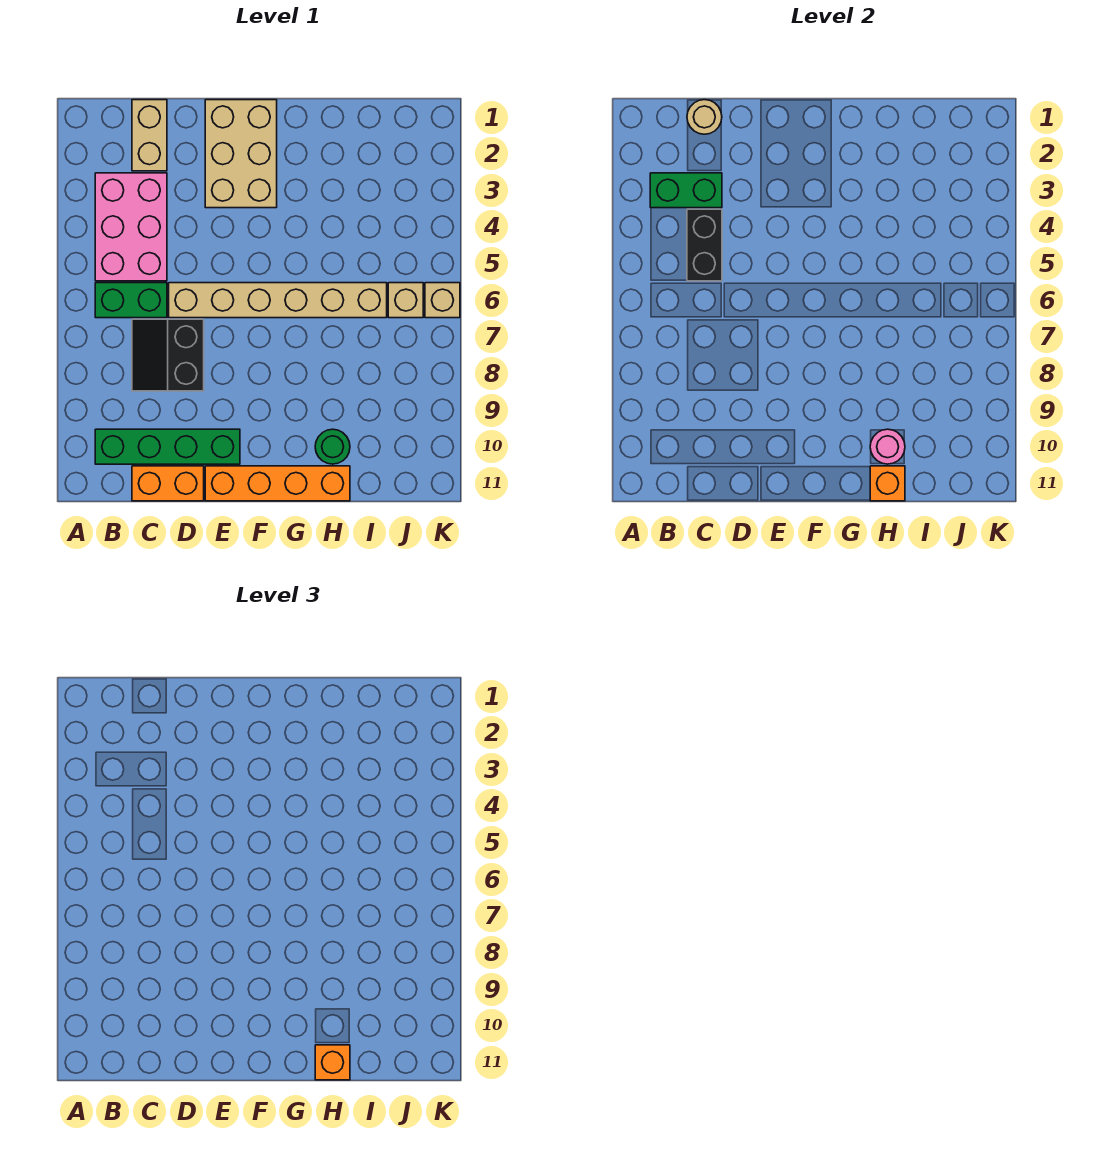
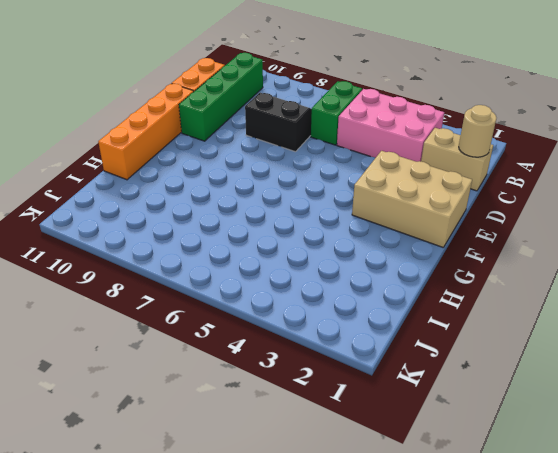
none -> tan brick D6:I6 level 1
none -> green round brick H10 level 1
none -> tan brick J6 level 1

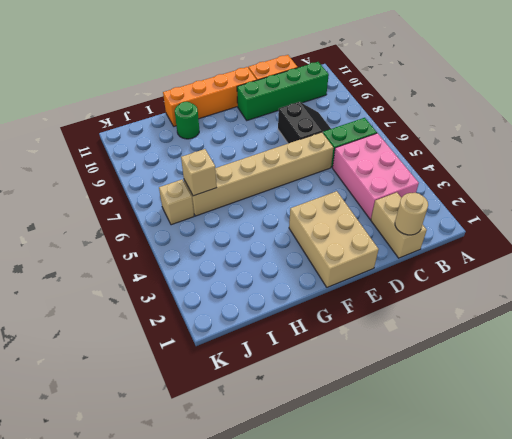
tan brick I6 level 2 -> tan brick K6 level 1
none -> green brick B3:C3 level 2
none -> black brick C4:C5 level 2
none -> pink round brick H10 level 2

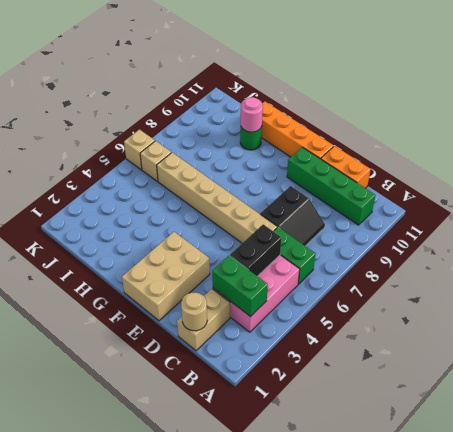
none -> orange brick H11 level 2
none -> orange brick H11 level 3

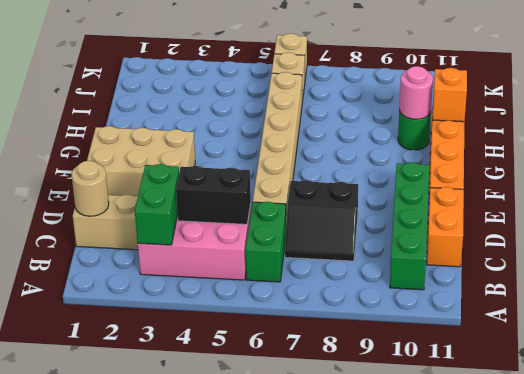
none -> orange brick H11 level 3

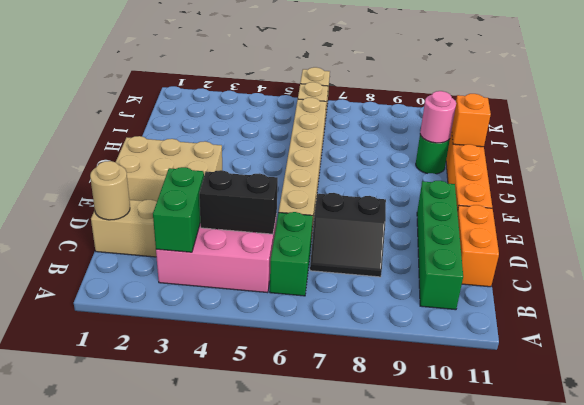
none -> orange brick H11 level 3

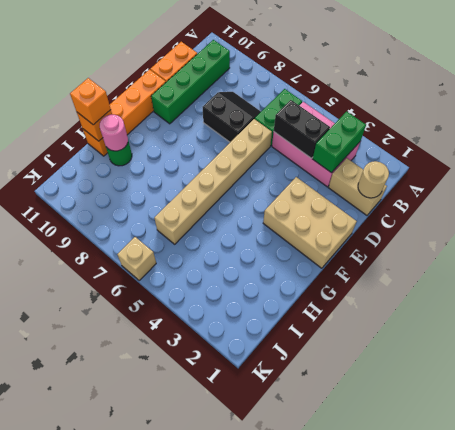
none -> tan brick J6 level 1

